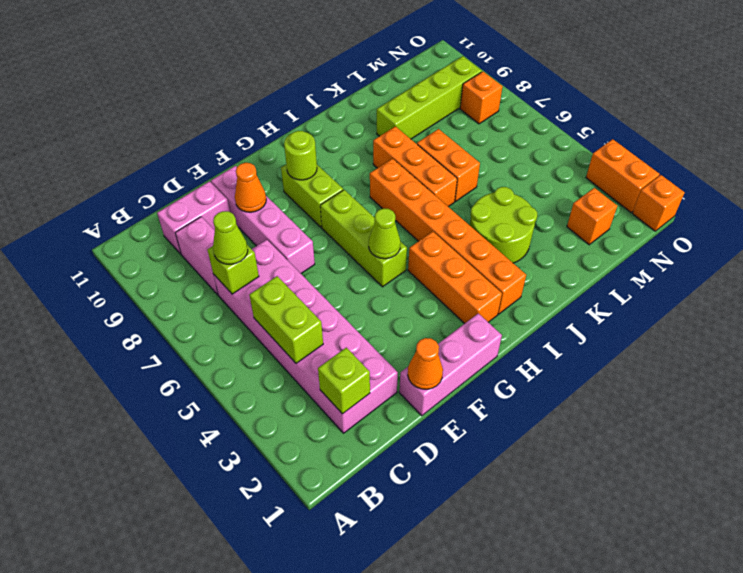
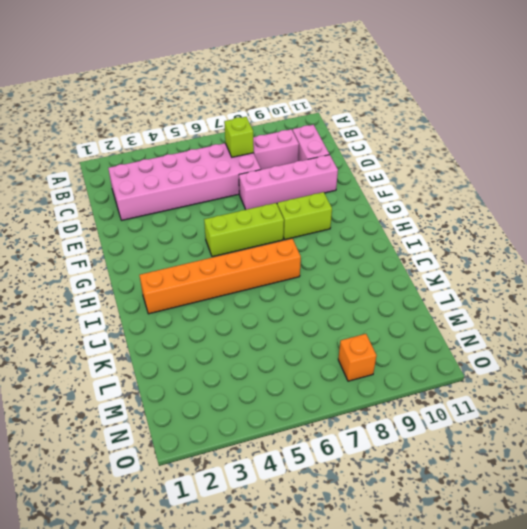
none -> pink brick E1:G1 level 1
none -> orange brick H2:H4 level 1
none -> lime round brick J3:K4 level 1

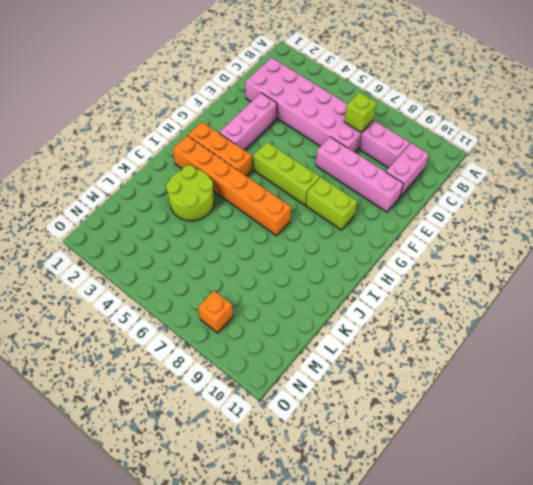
pink brick E3:G3 level 1 -> pink brick E1:G1 level 1
none -> orange brick J6:J8 level 1
none -> orange brick K6:K7 level 1
none -> lime brick K9:N9 level 1

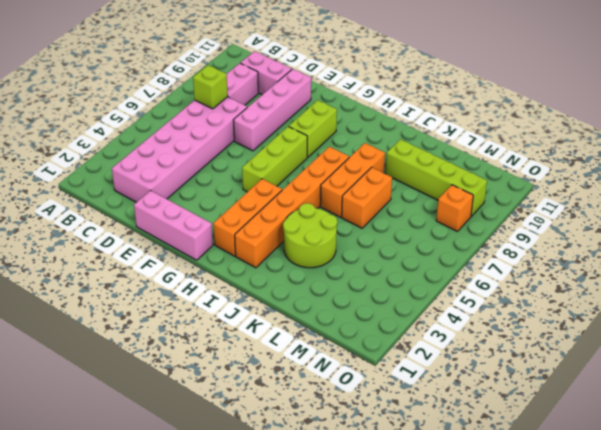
none -> orange brick M2 level 1
none -> orange brick O1 level 1
none -> orange brick O2:O3 level 1

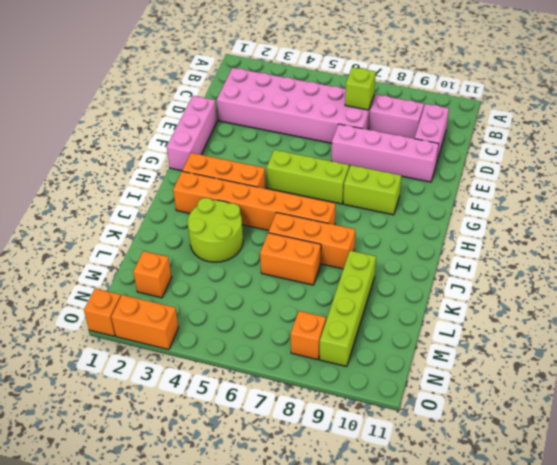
none -> lime brick C2 level 2
none -> lime brick C4:C5 level 2
none -> orange cone E1 level 2

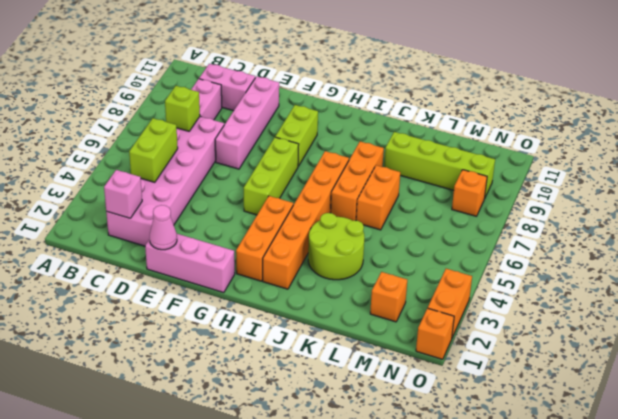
pink brick C2 level 2 -> lime brick C2 level 2
pink cone E1 level 2 -> orange cone E1 level 2
none -> orange cone E9 level 2
none -> lime cone G5 level 2
none -> lime round brick G9 level 2

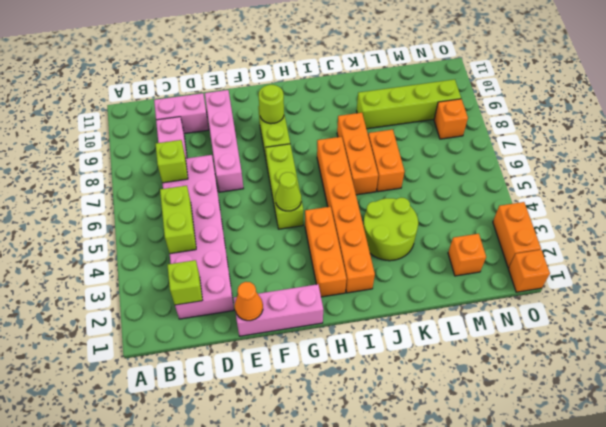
none -> orange cone E9 level 2
none -> lime cone C7 level 3

